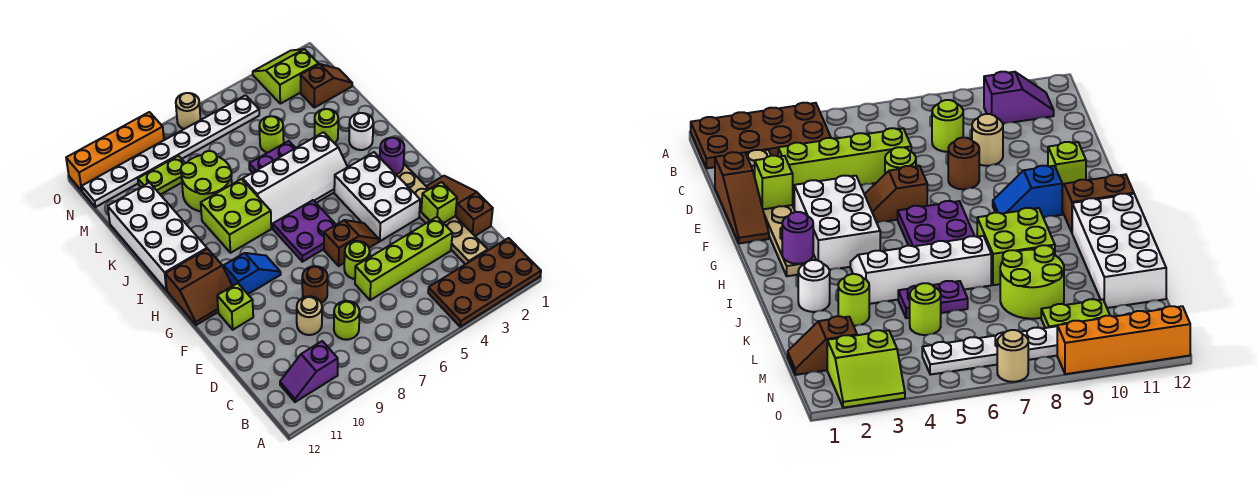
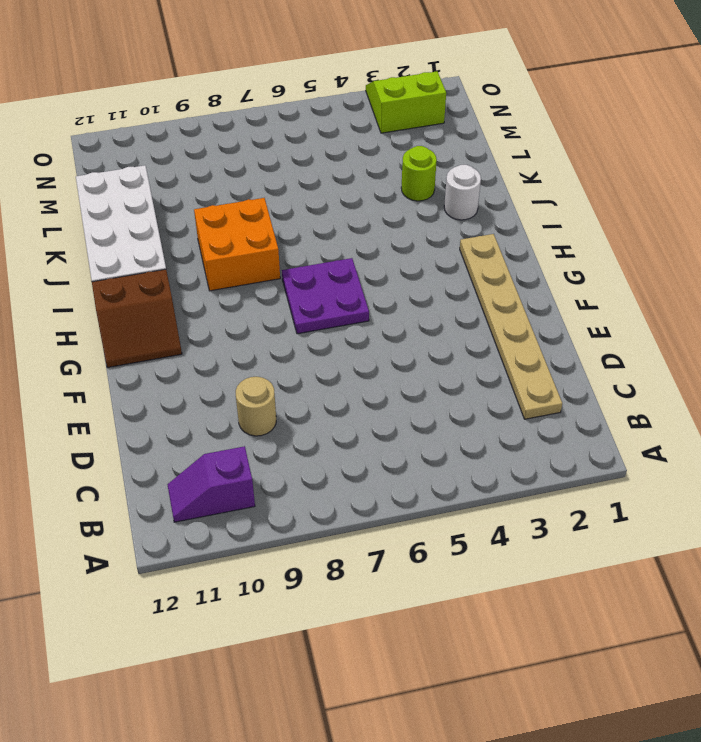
orange brick I8:J9 level 1 -> lime brick I8:J9 level 1
none -> brown plate A1:B4 level 1
none -> lime round brick C8 level 1
none -> brown slope D1:F1 level 1 top D
none -> lime brick D3:D6 level 1

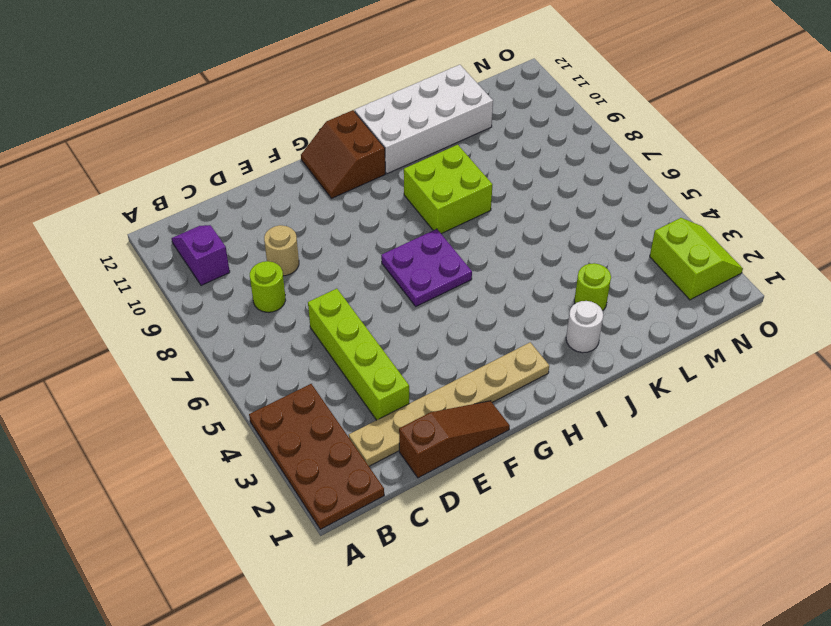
none -> lime round brick E6 level 1
none -> brown round brick E8 level 1
none -> white brick F3:H4 level 1
none -> brown slope F5:F6 level 1 top 6

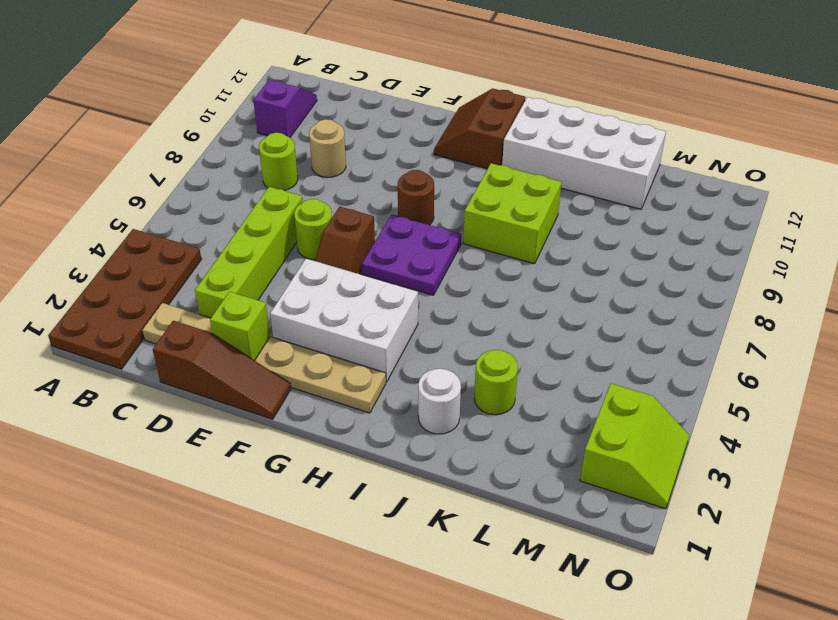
brown round brick G8 level 1 -> brown round brick E8 level 1
none -> lime brick F11 level 1
none -> blue slope G9:G10 level 1 top 10
none -> white slope I4:J7 level 1 top J
none -> purple plate K5:K6 level 1

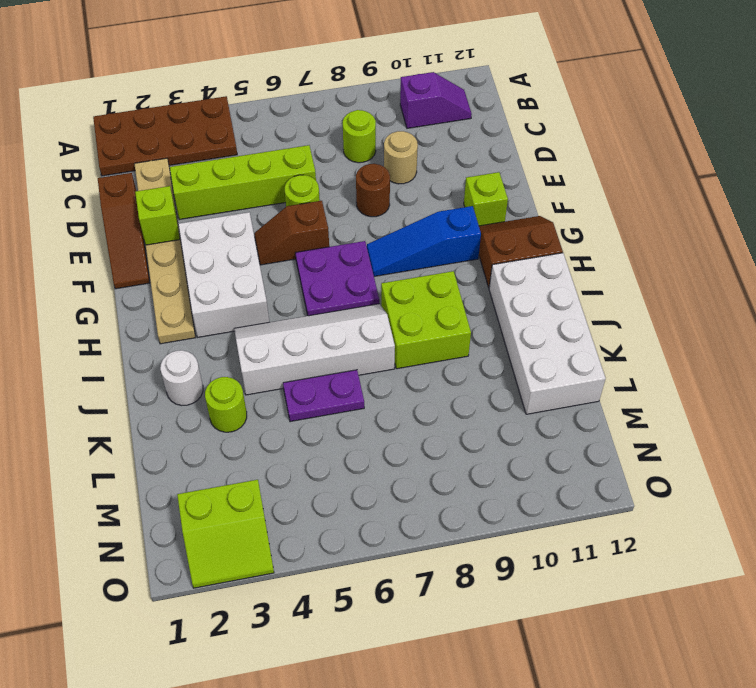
blue slope G8:G10 level 1 top 10 -> blue slope G9:G10 level 1 top 10
none -> lime round brick K8:L9 level 1
none -> lime round brick L5 level 1
none -> brown slope M1:M2 level 1 top 2
none -> lime plate M9:M10 level 1

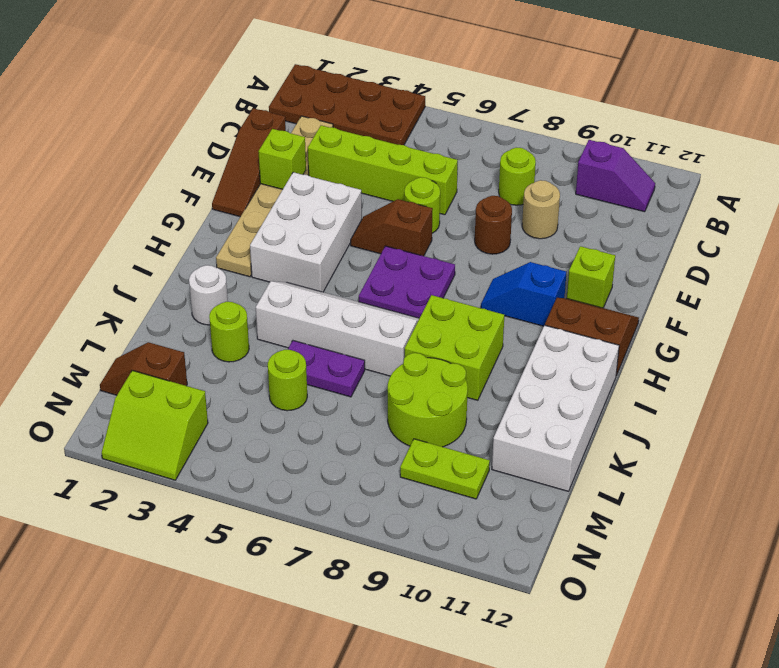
none -> white plate N5:N12 level 1
none -> tan round brick O7 level 1
none -> orange brick O9:O12 level 1
none -> purple round brick H2 level 2

